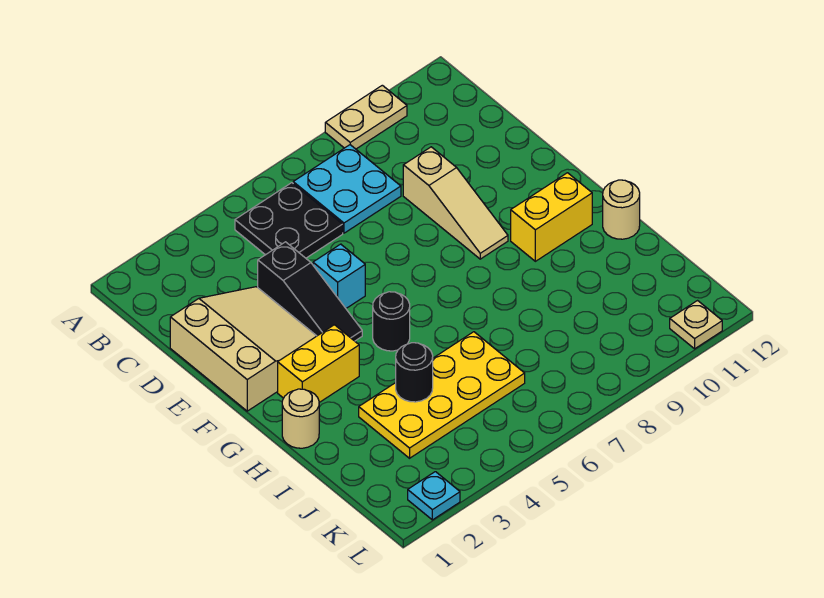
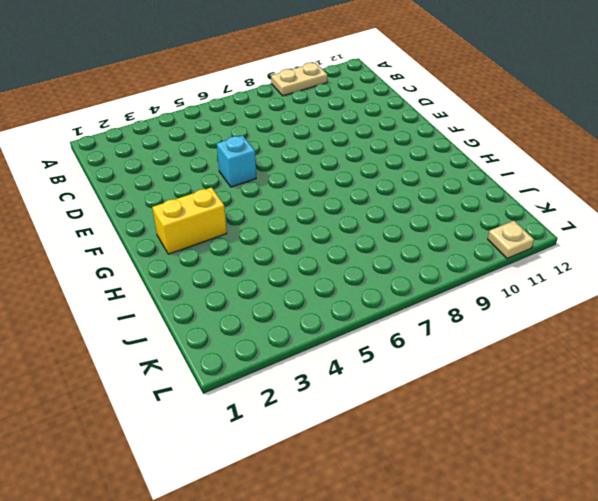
none -> black plate B5:C6 level 1
none -> cyan plate B7:C8 level 1
none -> tan slope D1:F3 level 1 top 1

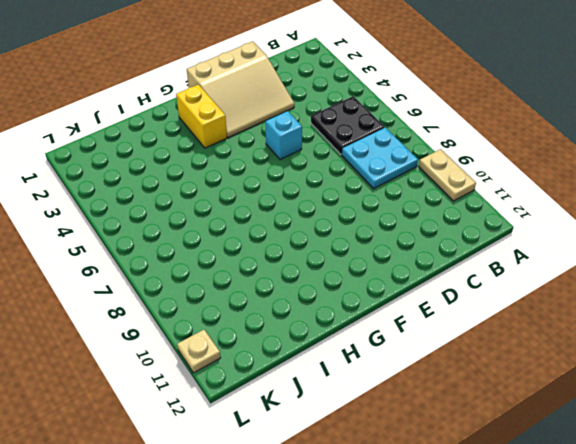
none -> black slope D4:F4 level 1 top D
none -> tan slope D9:F9 level 1 top D
none -> black round brick G5 level 1

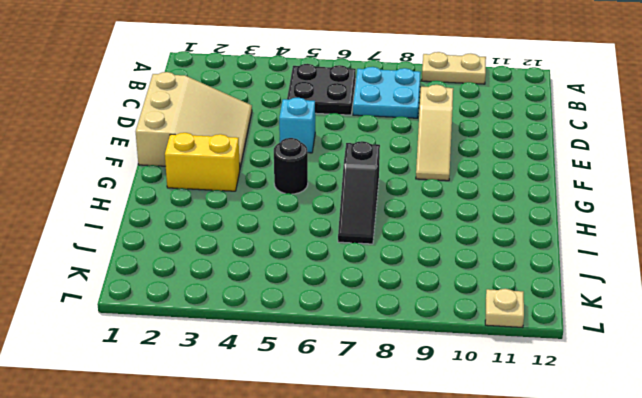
black slope G7:I7 level 1 top G -> black slope D4:F4 level 1 top D
none -> yellow brick G10:G11 level 1
none -> tan round brick H1 level 1
none -> tan round brick H12 level 1

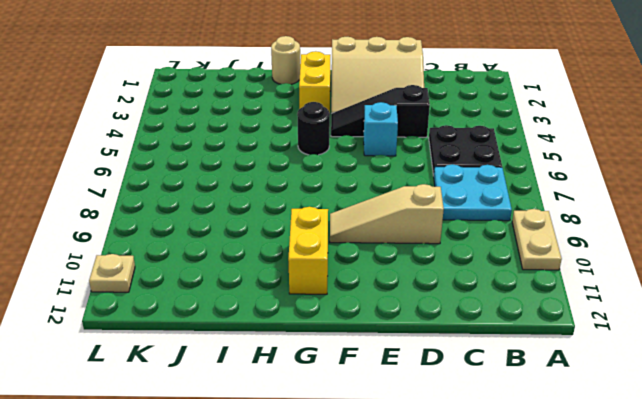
none -> tan round brick H12 level 1
none -> yellow plate I3:J6 level 1
none -> cyan plate L2 level 1

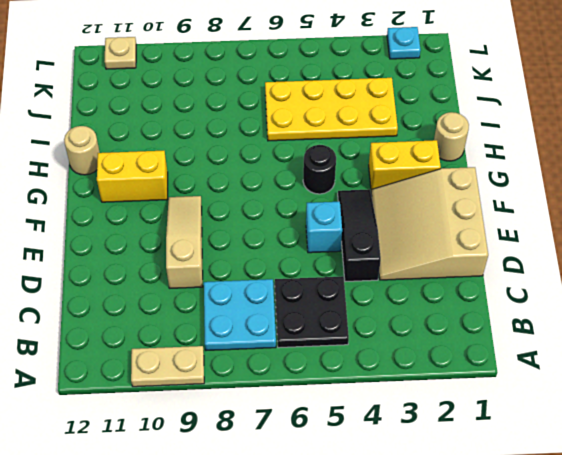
none -> black round brick I4 level 2

